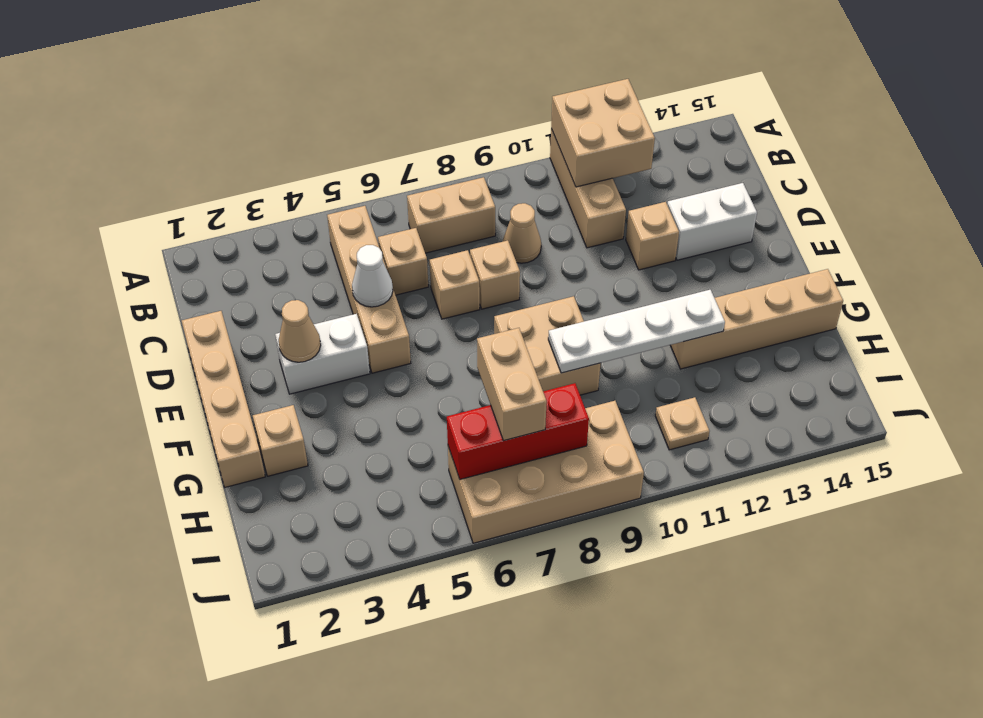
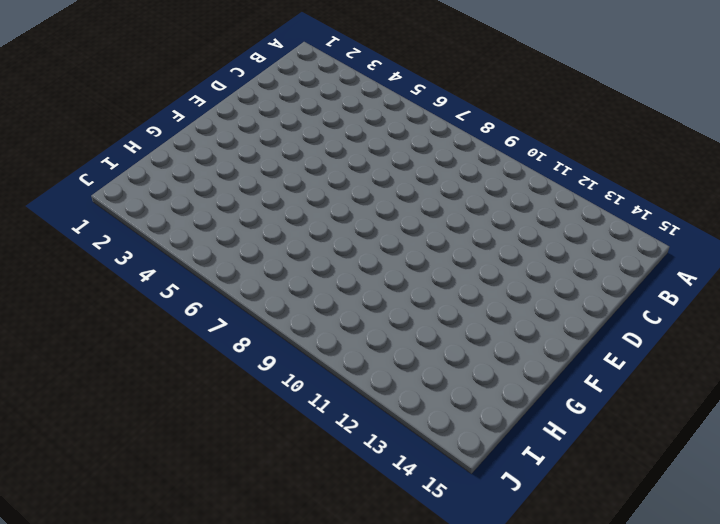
none -> tan brick A11:C11 level 1
none -> tan brick B5:E5 level 1
none -> tan brick B7:B8 level 1

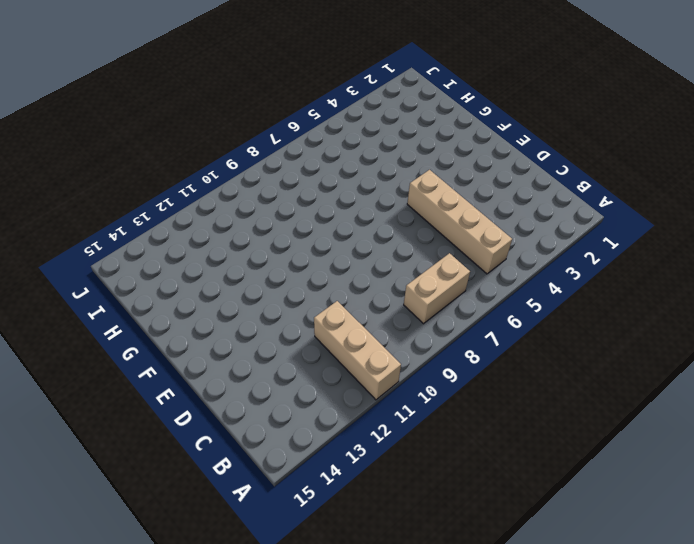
none -> tan brick C6 level 1
none -> tan cone C9 level 1
none -> tan brick D1:G1 level 1

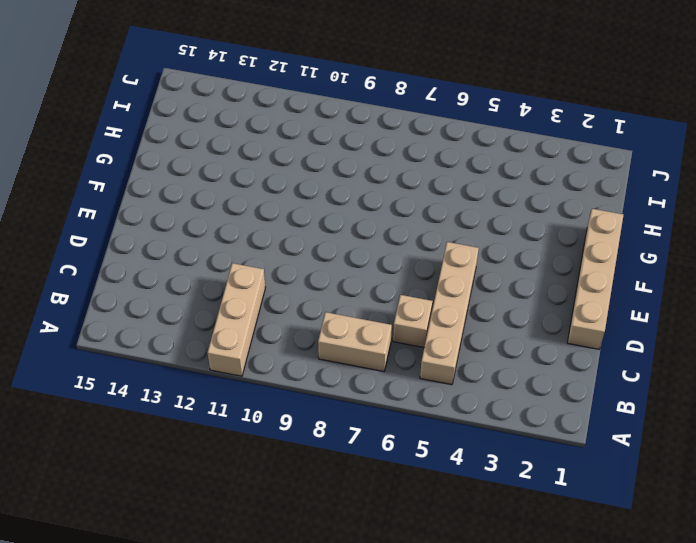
none -> tan cone C9 level 1
none -> tan brick D7 level 1
none -> tan brick D8 level 1

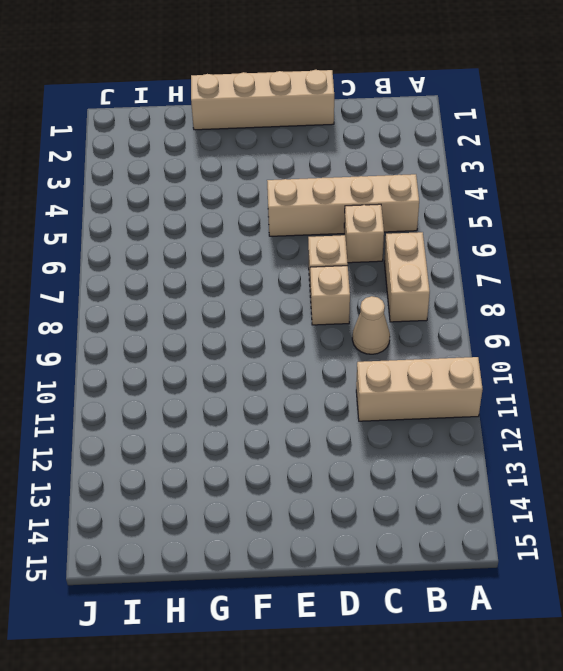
none -> tan brick D12 level 1
none -> white brick D13:D14 level 1
none -> white brick E3:E4 level 1

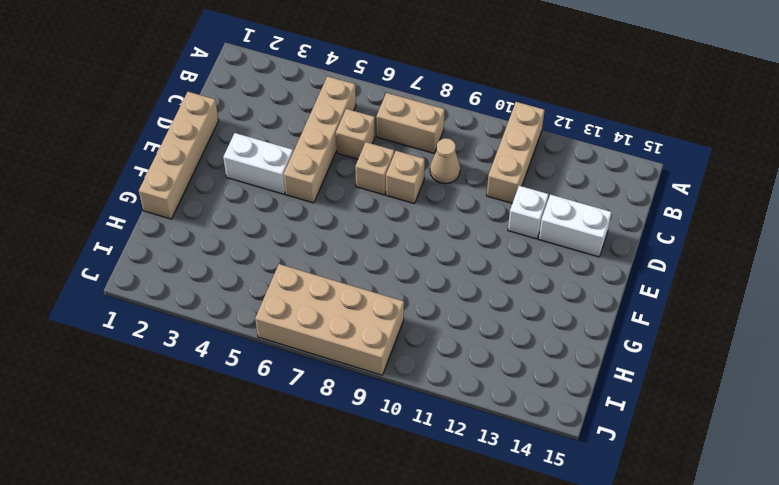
white brick D12 level 1 -> tan brick D12 level 1
none -> tan brick F8:G9 level 1
none -> tan brick G2 level 1
none -> tan brick G12:G15 level 1

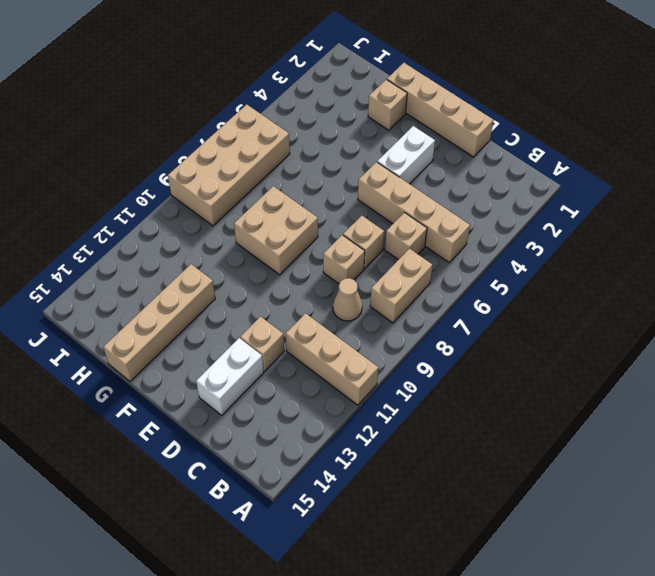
none -> tan plate I11 level 1
none -> tan brick A11:B12 level 2
none -> white cone D5 level 2

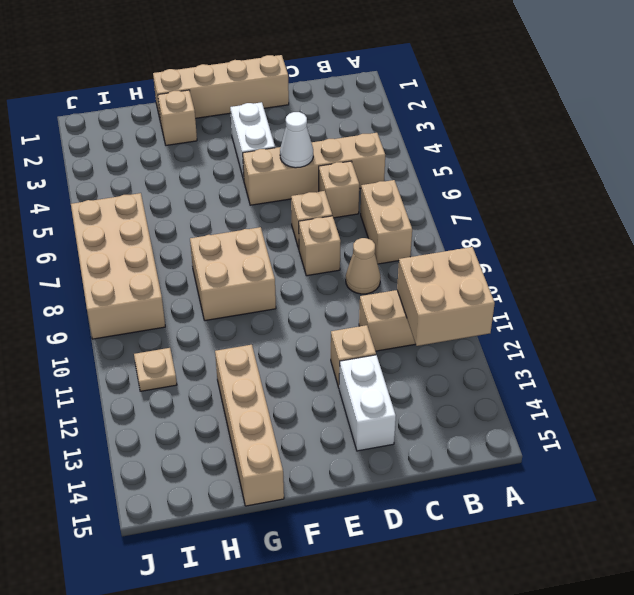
none -> tan cone E3 level 2
none -> white plate G9:G12 level 2
none -> red brick I6:I8 level 2

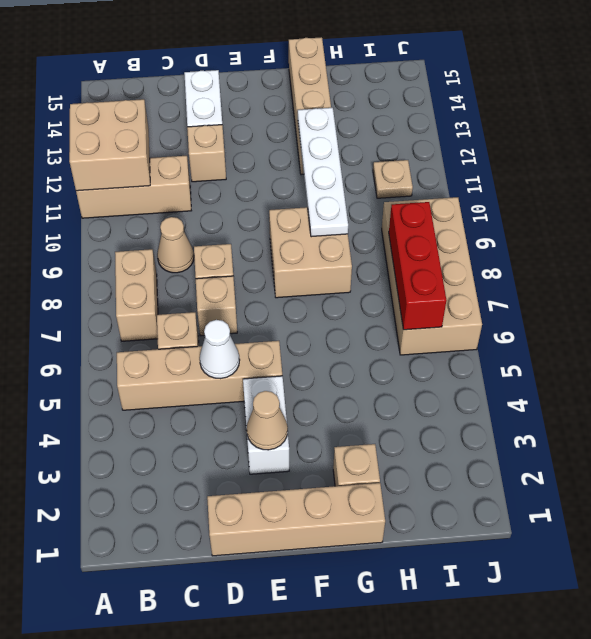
none -> tan brick H7:I7 level 3

